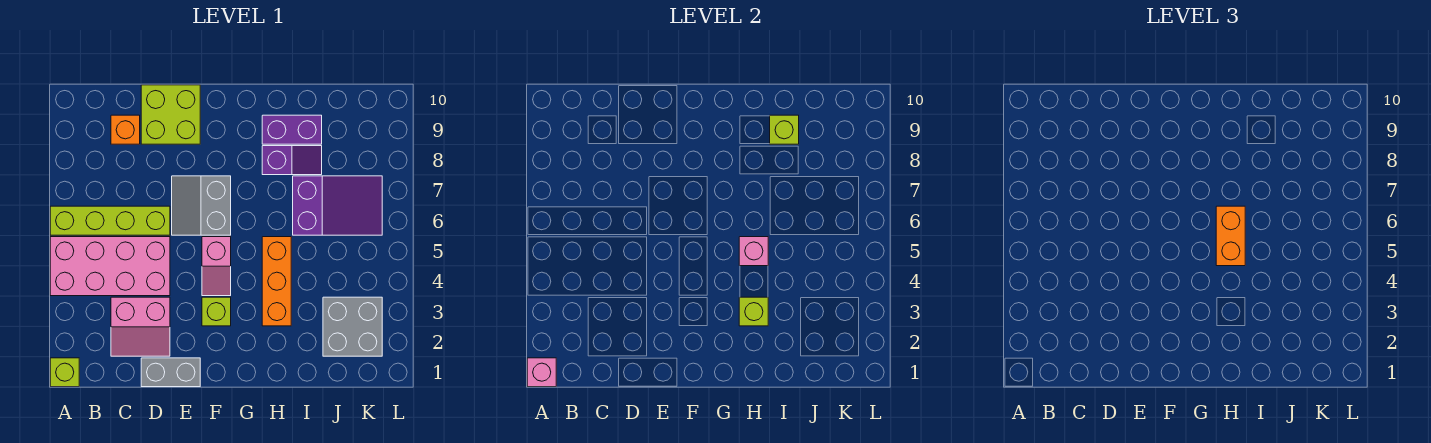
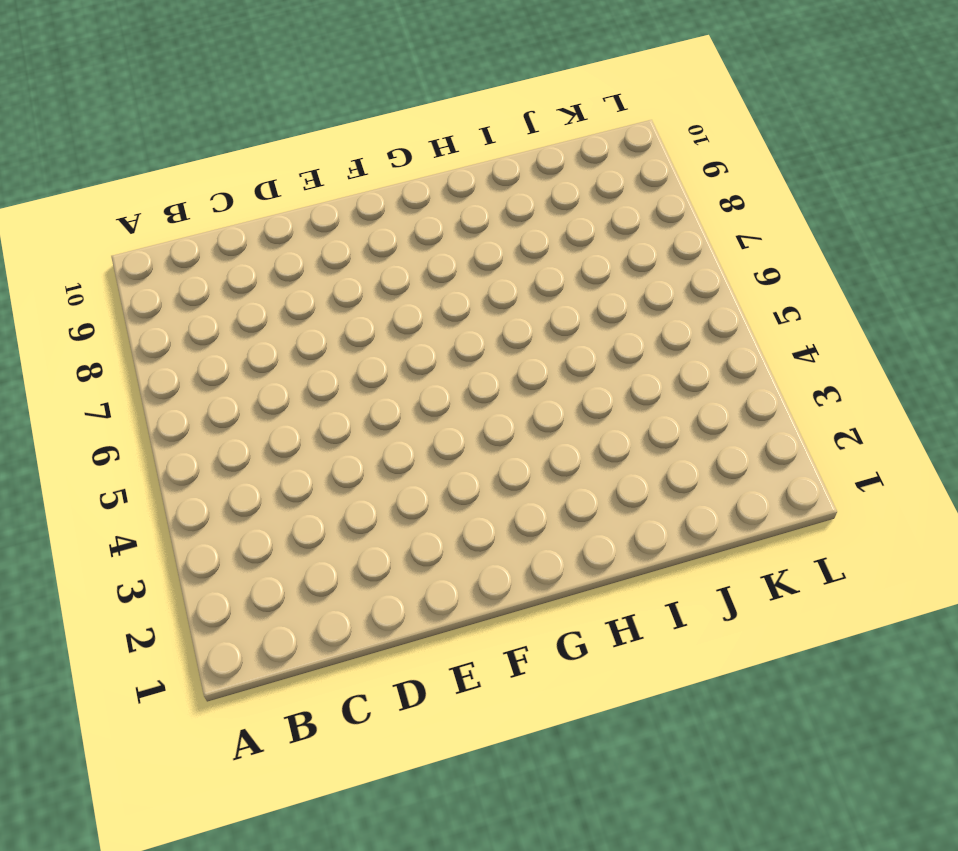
none -> lime brick A1 level 1
none -> pink brick A4:D5 level 1
none -> lime brick A6:D6 level 1

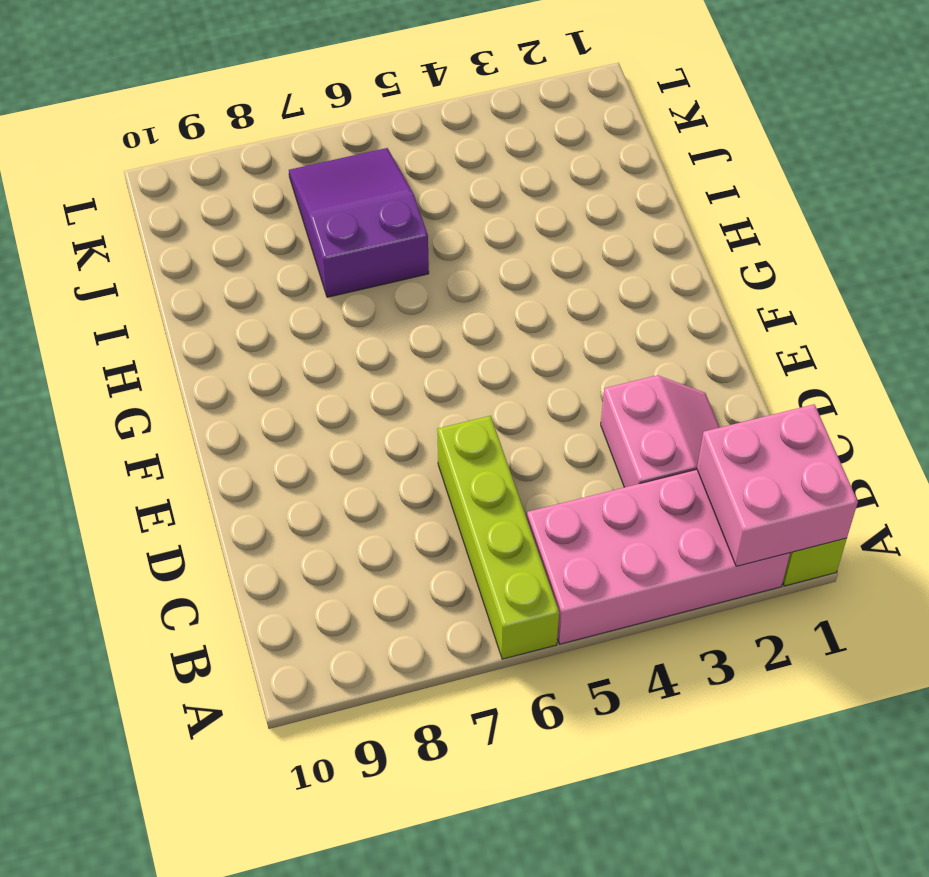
pink brick A1:B2 level 2 -> pink brick A1 level 2
pink brick A2:B5 level 1 -> pink brick A4:D5 level 1
none -> orange brick C9 level 1
none -> grey brick D1:E1 level 1
none -> lime brick D9:E10 level 1

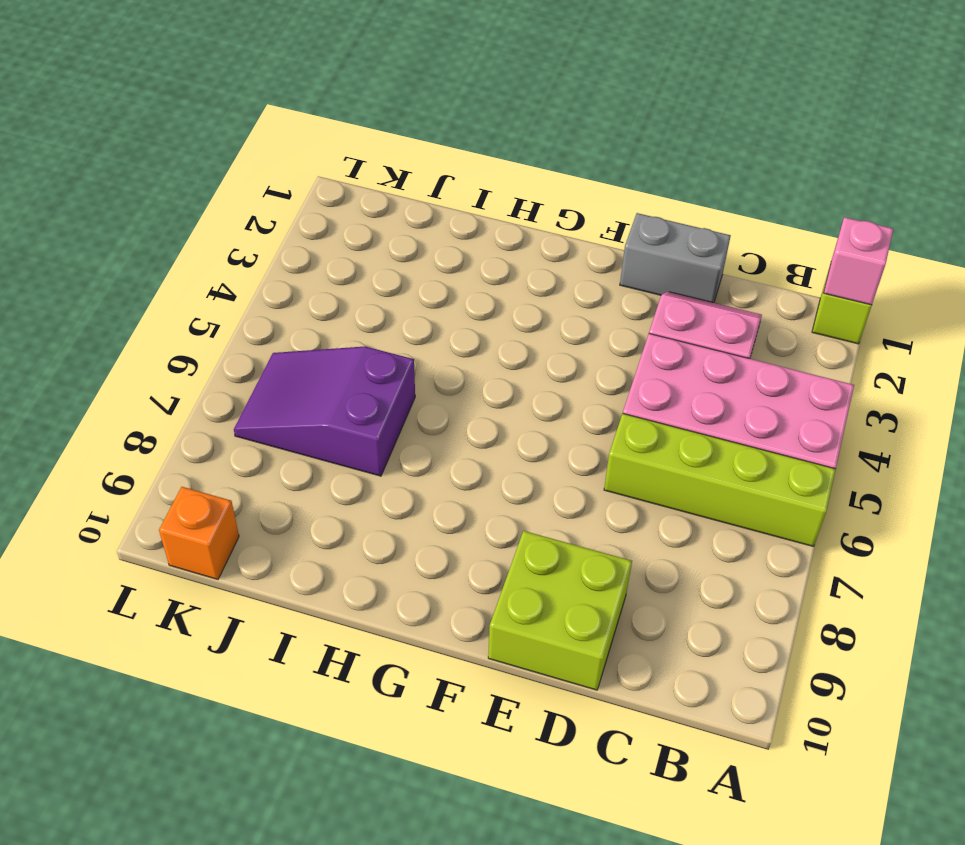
orange brick K10 level 1 -> orange brick C9 level 1
none -> grey slope E6:F7 level 1 top F
none -> lime brick F3 level 1
none -> pink slope F4:F5 level 1 top 5

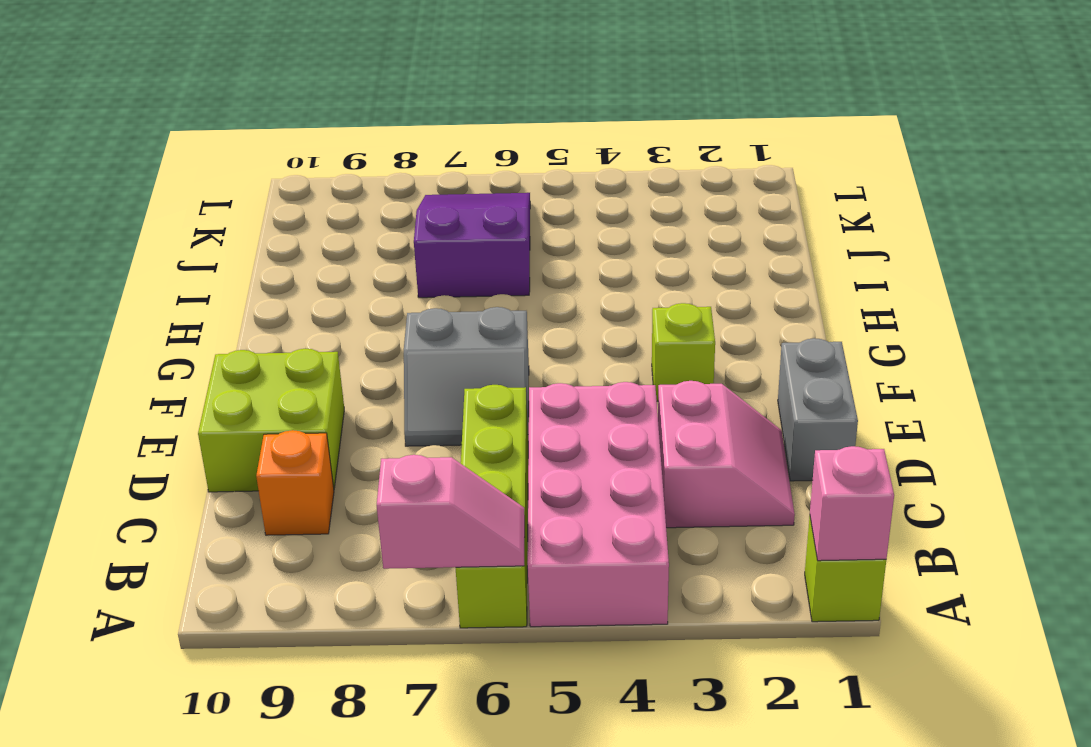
pink slope A6:A7 level 2 top 7 -> pink slope F4:F5 level 1 top 5
none -> orange brick H3:H5 level 1
none -> purple slope H8:I8 level 1 top H
none -> purple brick H9:I9 level 1

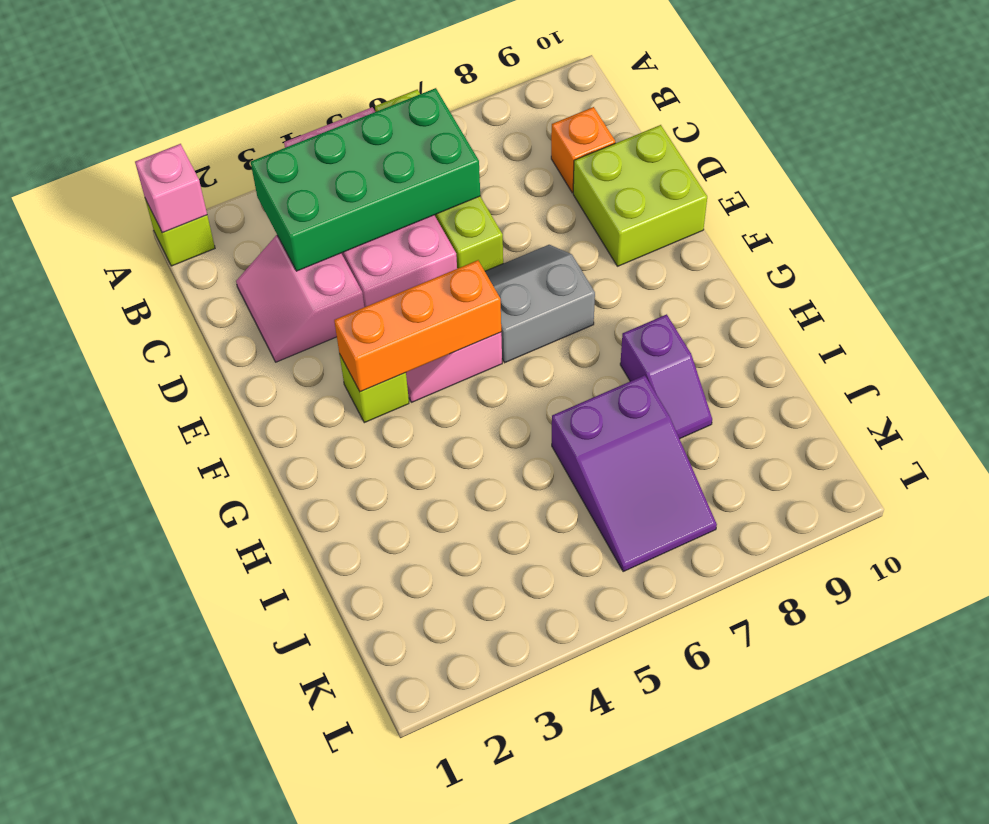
green brick B3:C6 level 2 -> none
orange brick F3:F5 level 2 -> orange brick H3:H5 level 1
none -> grey brick D1:E1 level 1
none -> purple brick H9:I9 level 1
none -> grey brick J2:K3 level 1

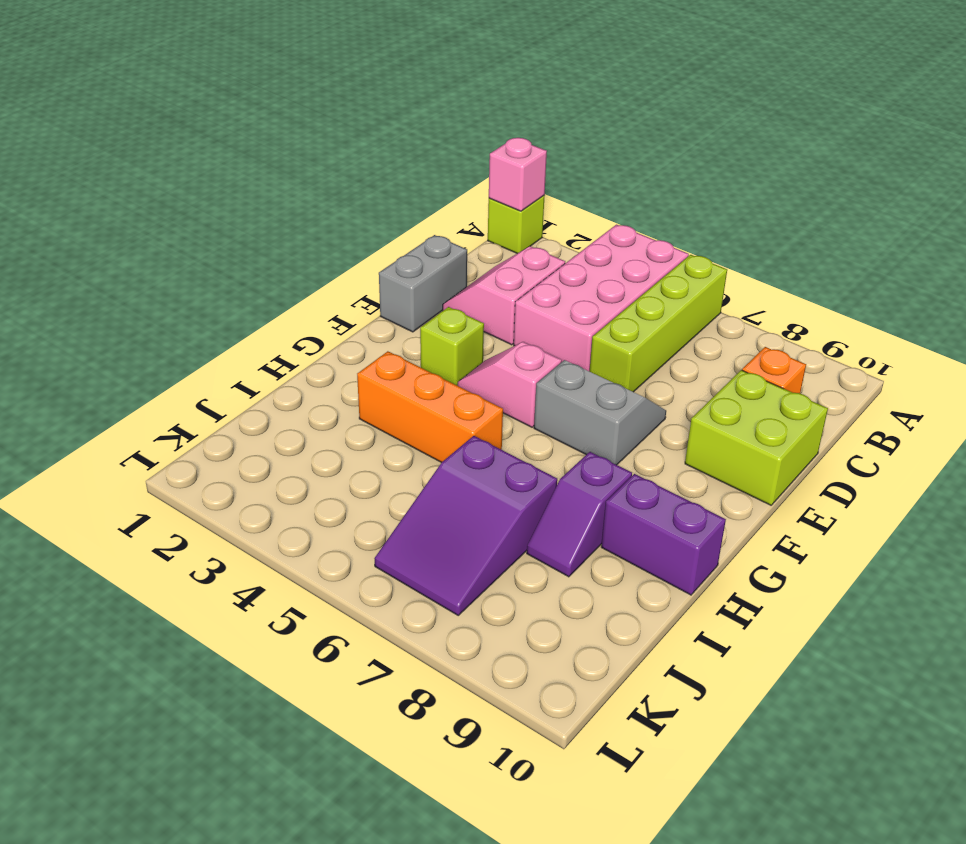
purple brick H9:H10 level 1 -> purple brick H9:I9 level 1
none -> grey brick J2:K3 level 1
none -> lime brick H3 level 2
none -> pink brick H5 level 2

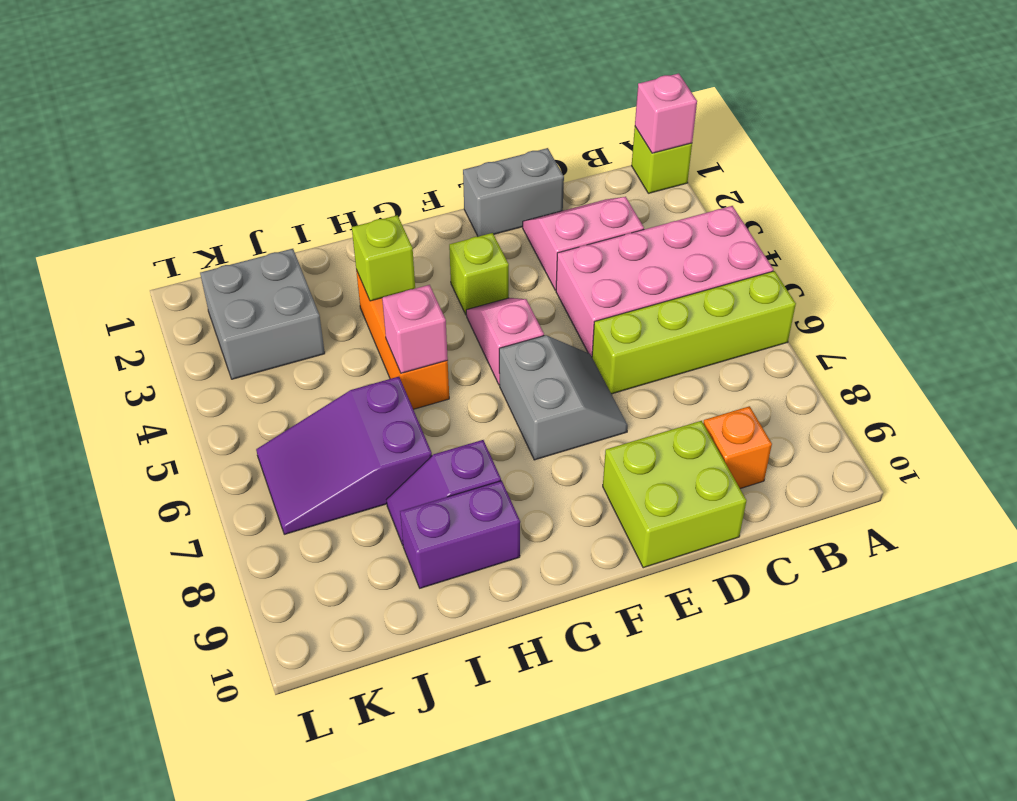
none -> lime brick I9 level 2
none -> orange brick H5:H6 level 3

